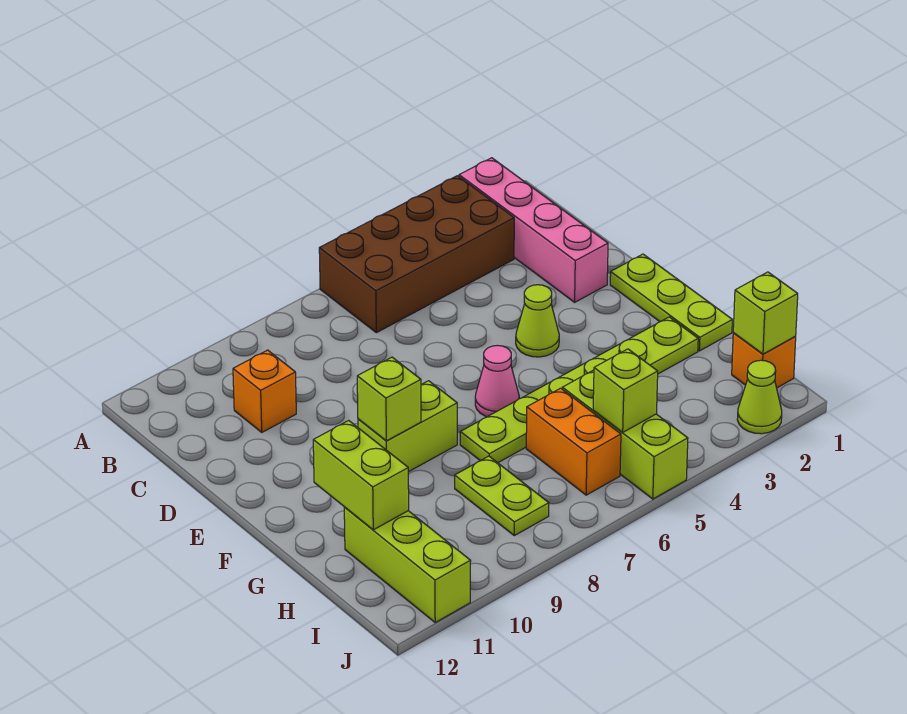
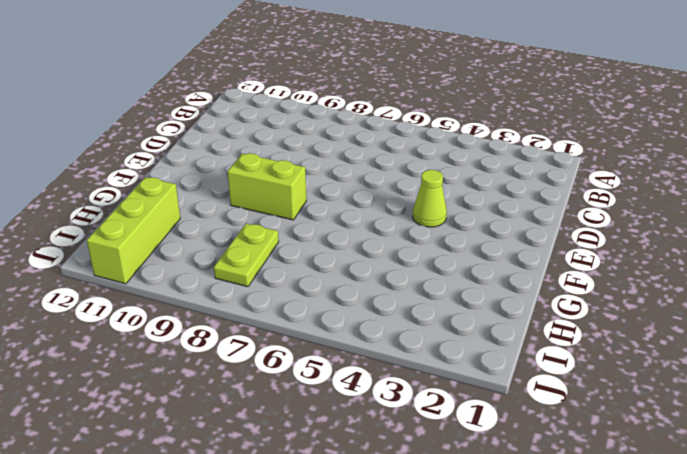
none -> pink brick A2:D2 level 1
none -> brown brick A3:B6 level 1
none -> orange brick C10 level 1

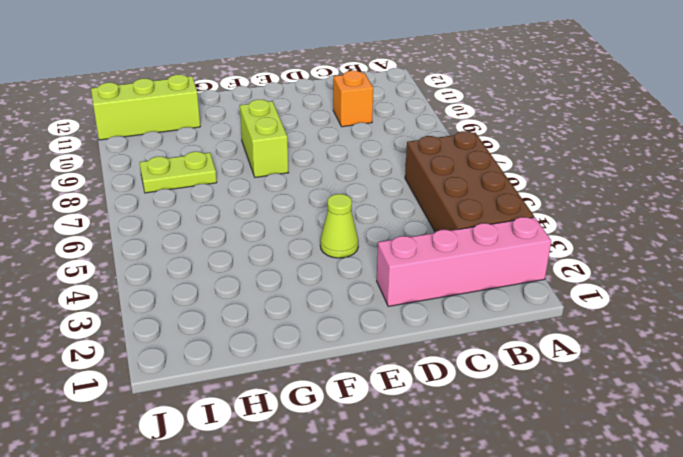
none -> lime plate E1:G1 level 1
none -> pink cone F6 level 1
none -> lime plate G2:G7 level 1

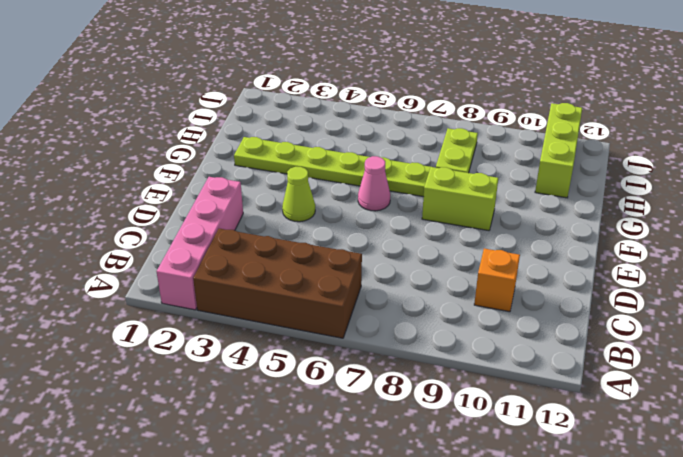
none -> lime plate E1:G1 level 1
none -> lime brick H5:J5 level 1
none -> orange brick H6:I6 level 1

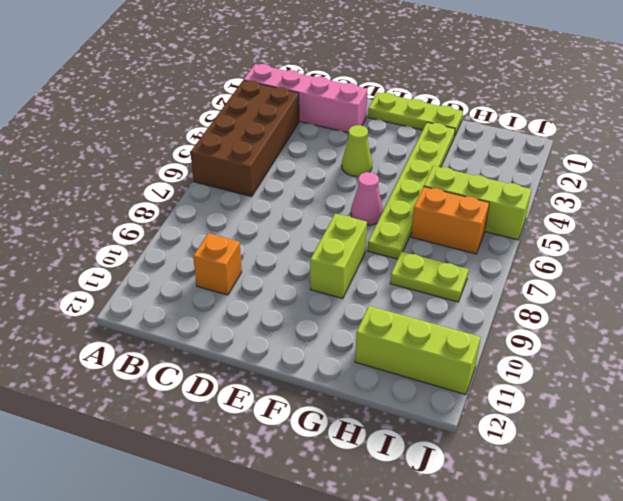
none -> orange brick I1 level 1
none -> lime cone J2 level 1
none -> lime brick F9 level 2

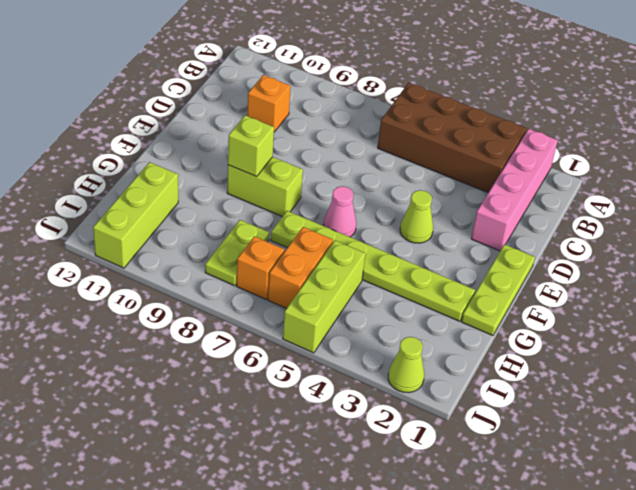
orange brick I7 level 1 -> orange brick I1 level 1
none -> lime brick G11:H11 level 2
none -> lime brick I1 level 2
none -> lime brick I5 level 2

